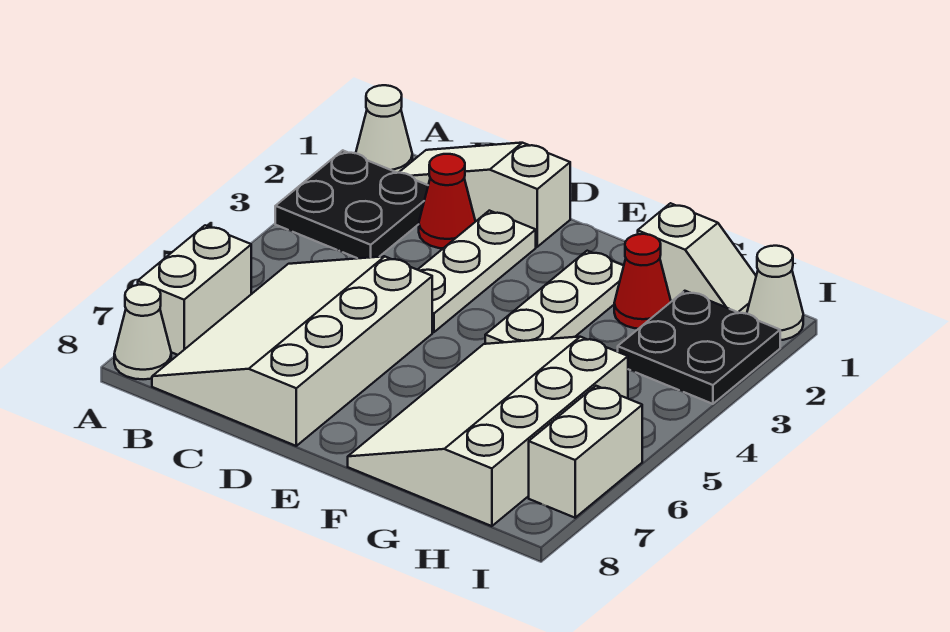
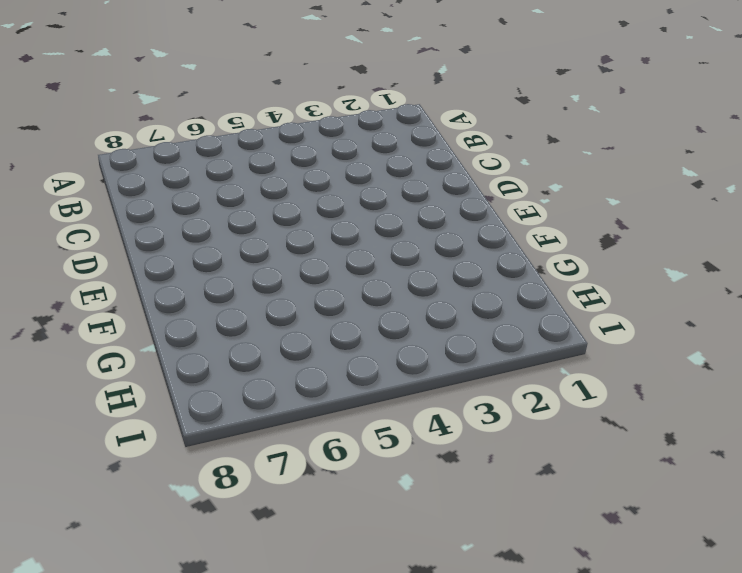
none -> white cone A1 level 1
none -> black plate A2:B3 level 1
none -> white brick A6:A7 level 1

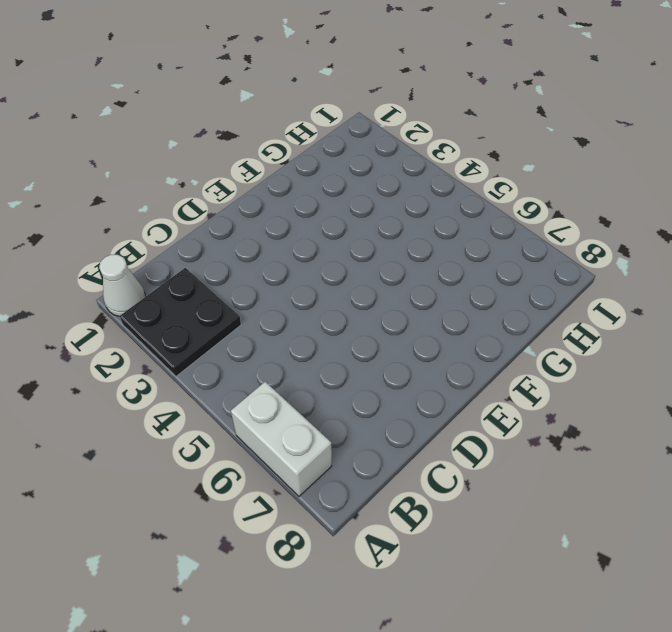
none -> white cone A8 level 1
none -> white slope B1:D1 level 1 top D
none -> white slope B5:D8 level 1 top D

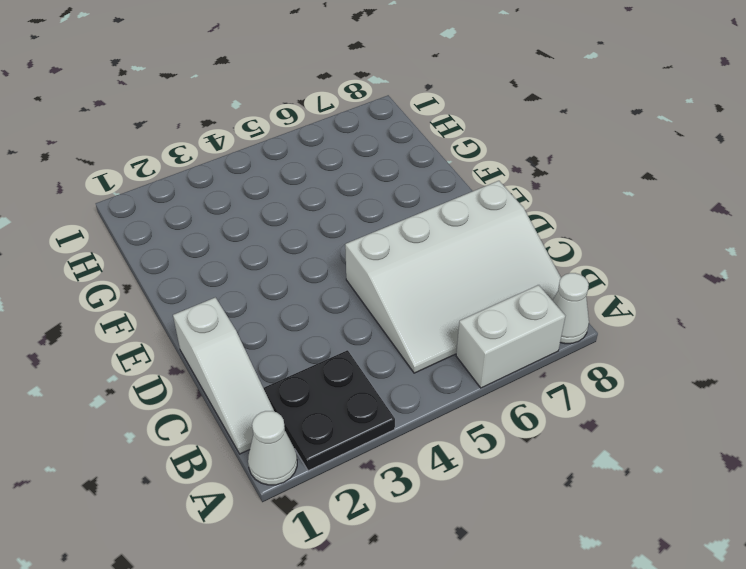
none -> red cone C2 level 1
none -> white plate D2:D4 level 1
none -> white plate F2:F4 level 1

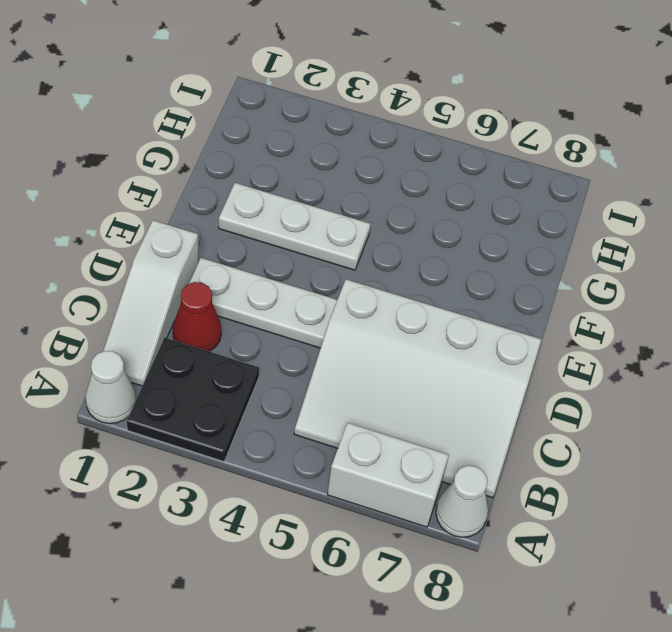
none -> white slope F5:H8 level 1 top H
none -> white slope G1:H1 level 1 top G
none -> red cone G2 level 1

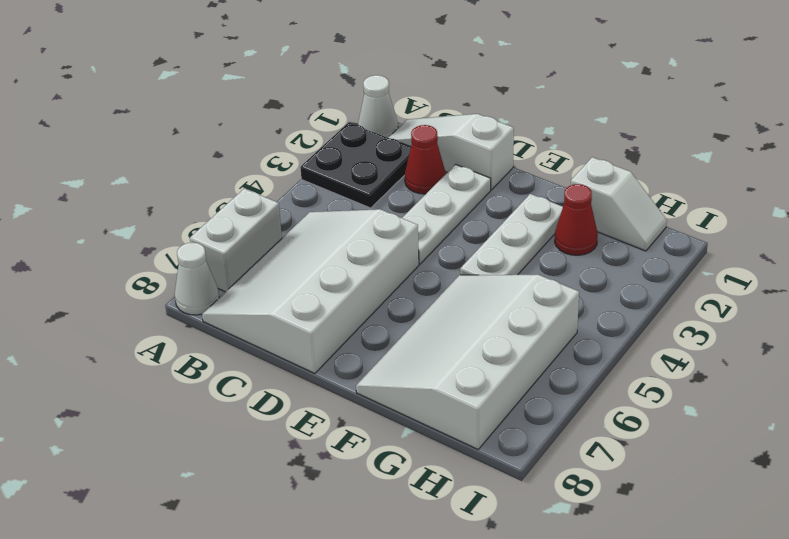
none -> black plate H2:I3 level 1
none -> white cone I1 level 1
none -> white brick I6:I7 level 1

